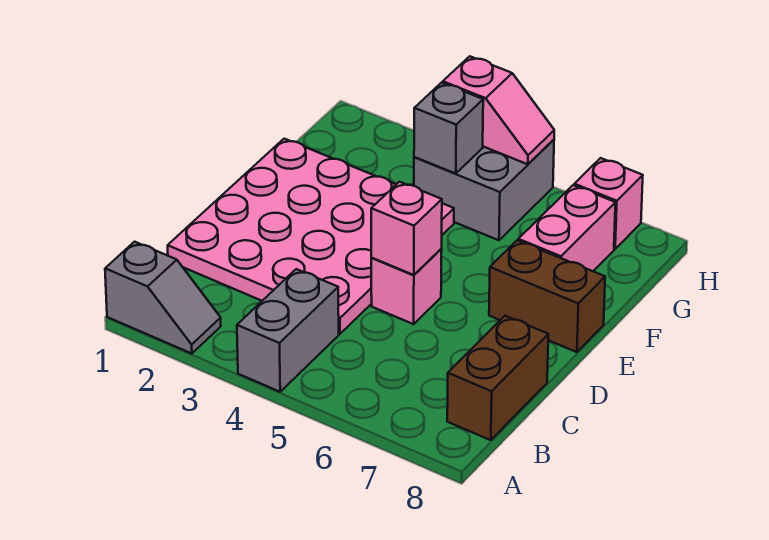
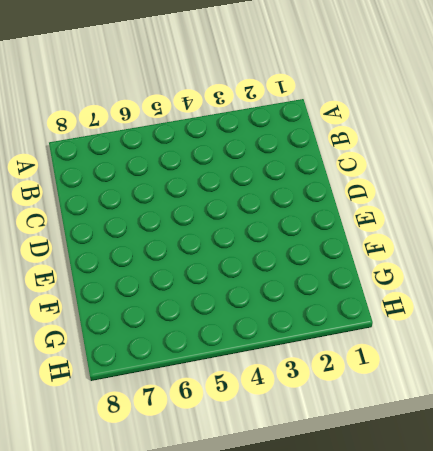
none -> grey slope A1:A2 level 1 top 1
none -> grey brick A4:B4 level 1
none -> brown brick B8:C8 level 1

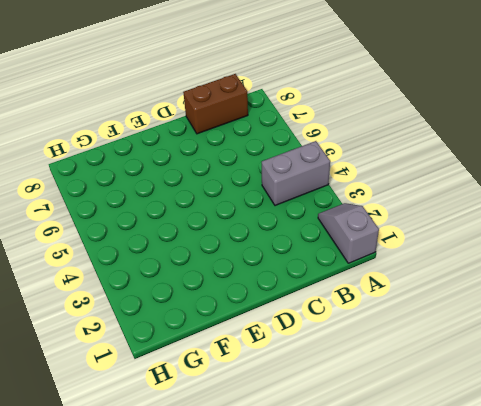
none -> pink plate C1:F4 level 1
none -> pink brick D5 level 1
none -> brown brick E7:E8 level 1

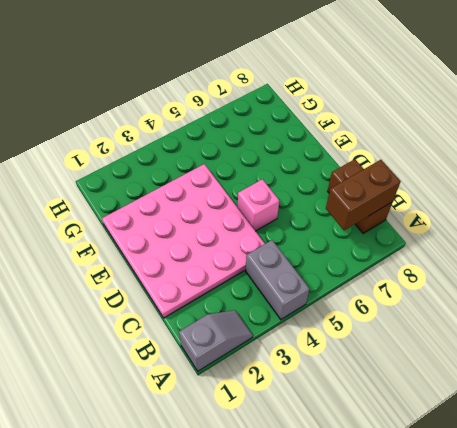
brown brick B7:B8 level 2 -> brown brick E7:E8 level 1
none -> pink brick F7:G7 level 1
none -> grey brick G4:H5 level 1
none -> pink brick H7 level 1

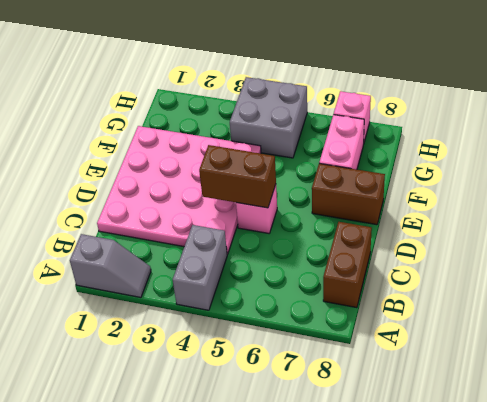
brown brick D4:D5 level 2 -> pink brick D5 level 2
none -> grey brick G4 level 2
none -> pink slope H4:H5 level 2 top 4

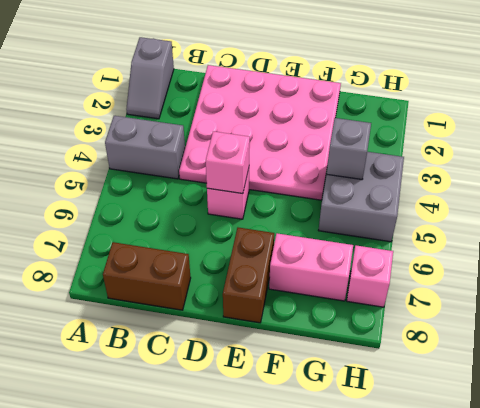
none -> pink slope H4:H5 level 2 top 4

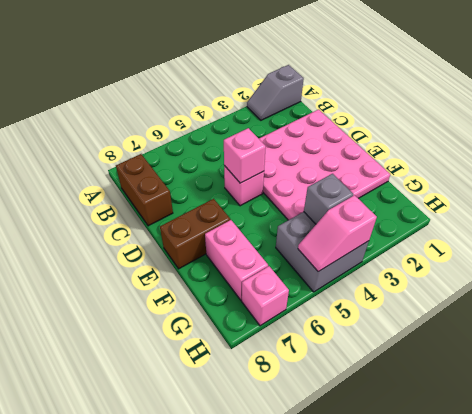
none -> grey brick A4:B4 level 1

